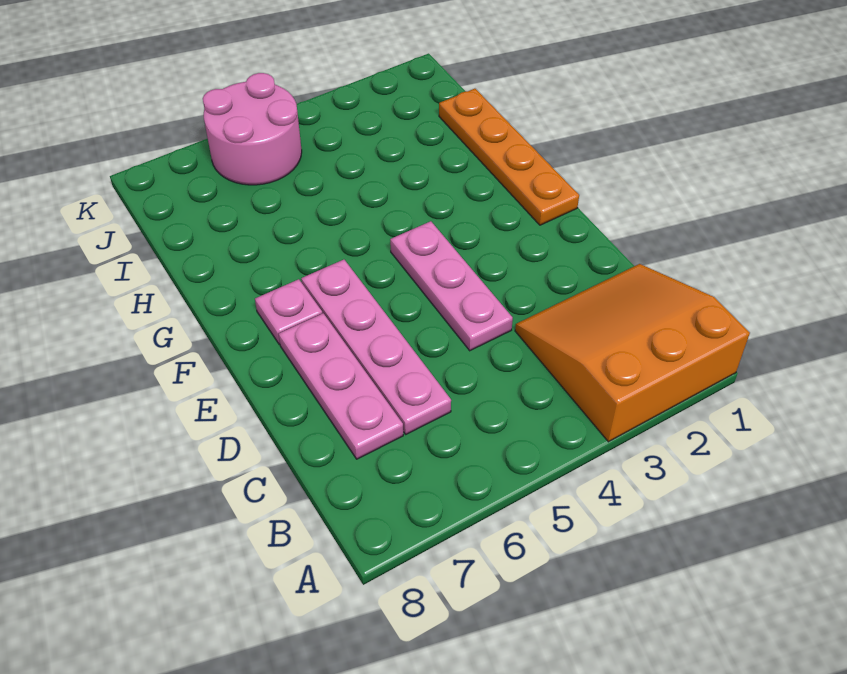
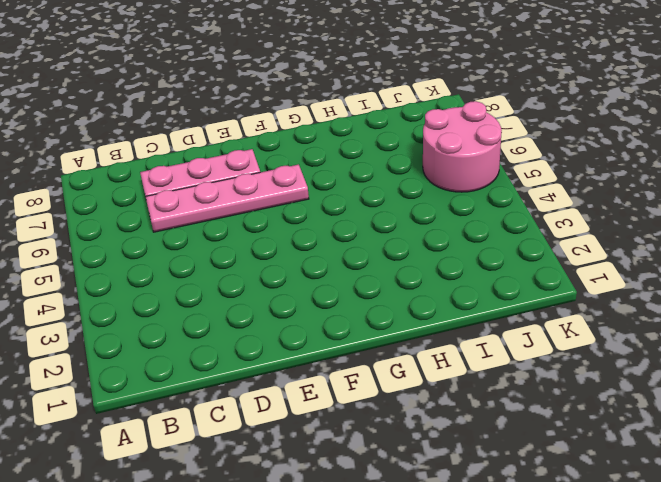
none -> orange slope A1:C3 level 1 top A
none -> pink plate D4:F4 level 1

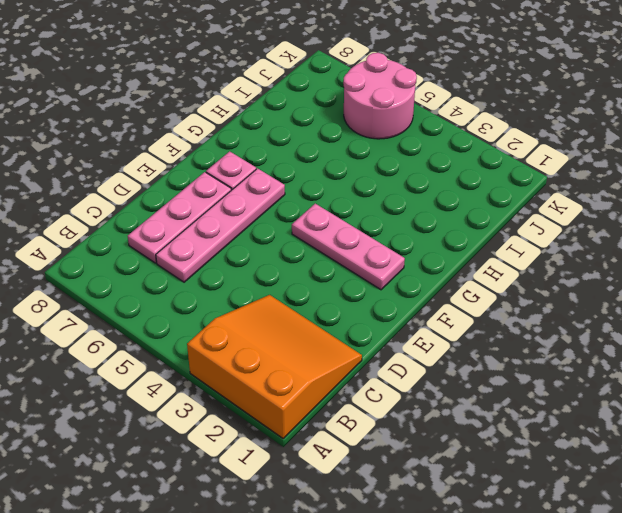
pink plate F2:F4 level 1 -> pink plate D4:F4 level 1
none -> orange plate F1:I1 level 1

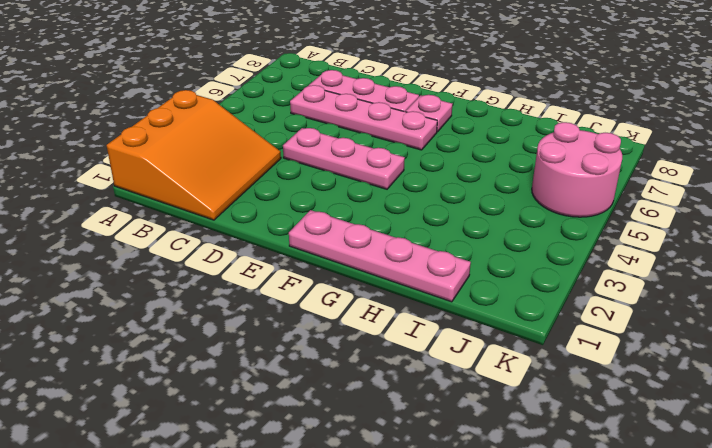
pink plate F1:I1 level 1 -> orange plate F1:I1 level 1

